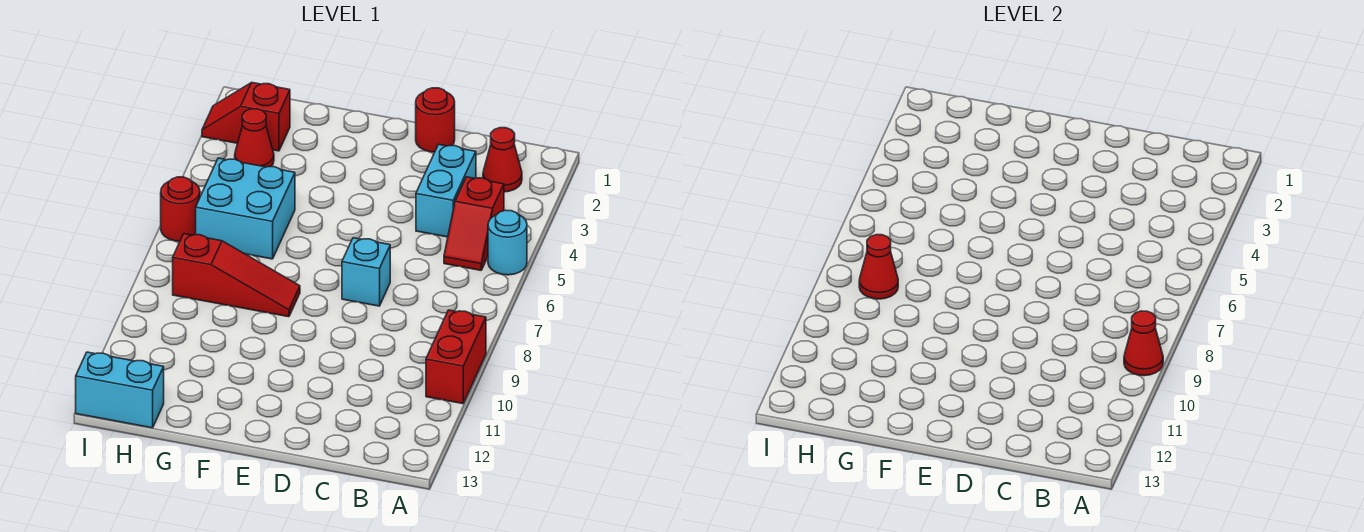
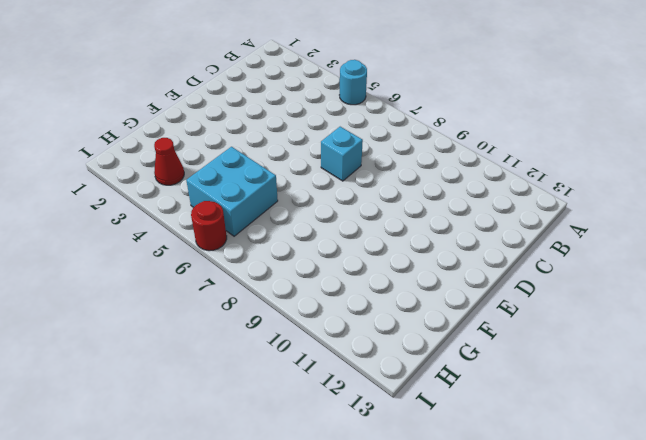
none -> red brick A9:A10 level 1
none -> red cone B2 level 1
none -> red slope B4:B5 level 1 top 4

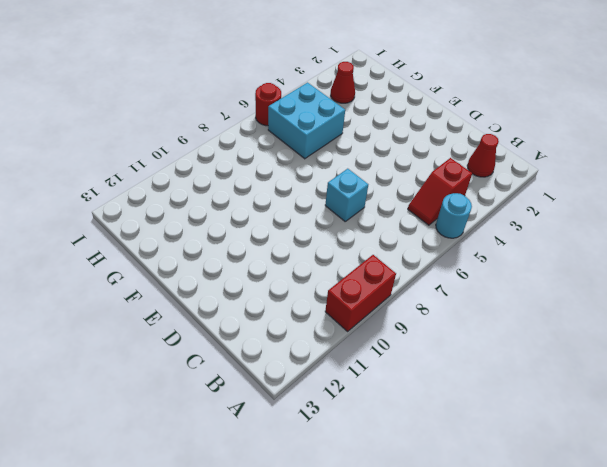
none -> cyan brick C3:C4 level 1
none -> red round brick D1 level 1
none -> red slope F8:H8 level 1 top H

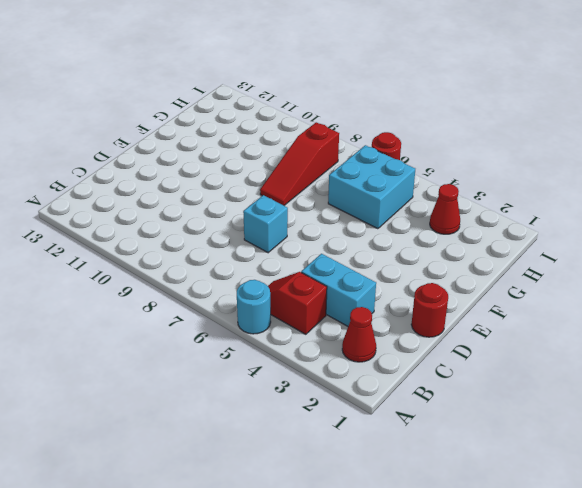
none -> red brick A9:A10 level 1
none -> red slope H2:I2 level 1 top H
none -> cyan brick H13:I13 level 1

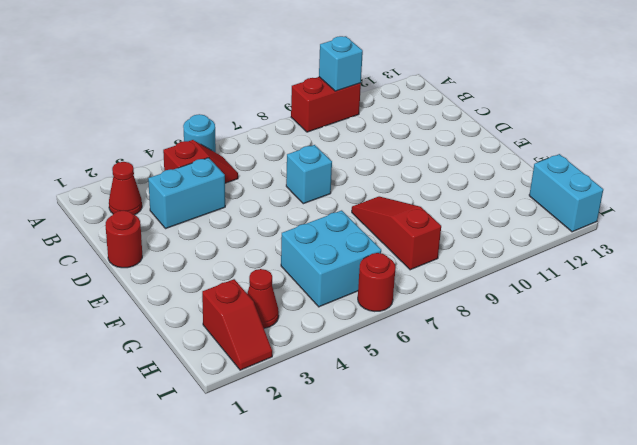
cyan brick A10 level 2 -> none
none -> red cone A9 level 2
none -> red cone H8 level 2

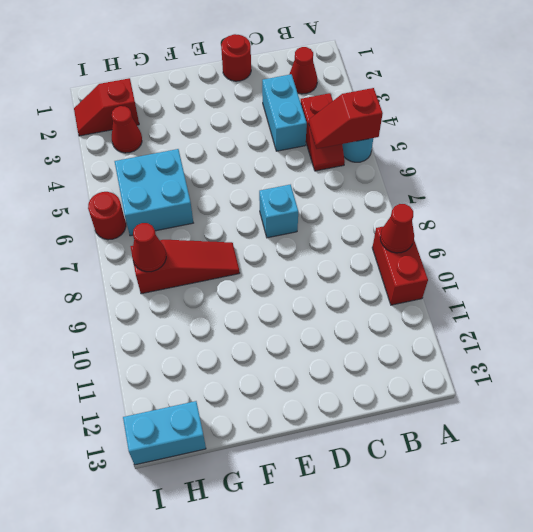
red slope A5:B5 level 2 top A -> none

